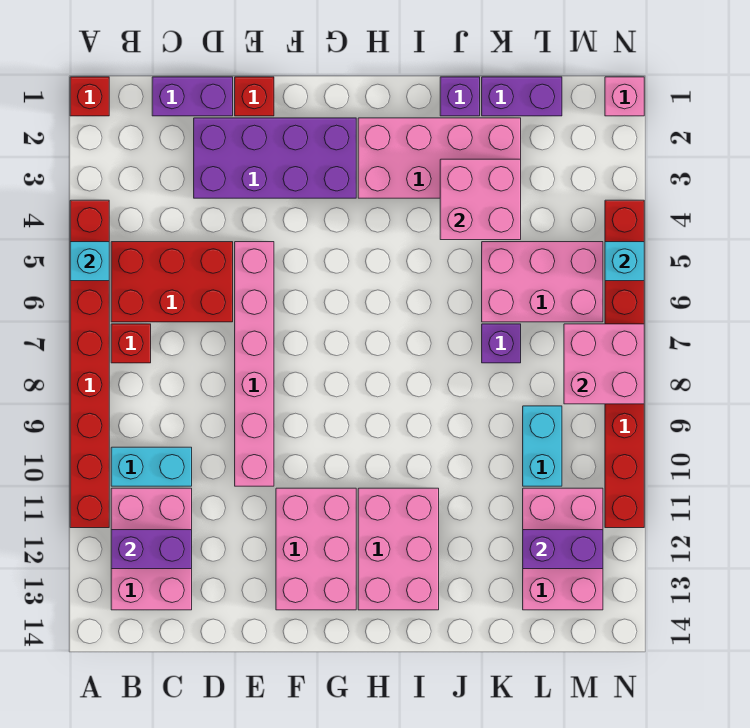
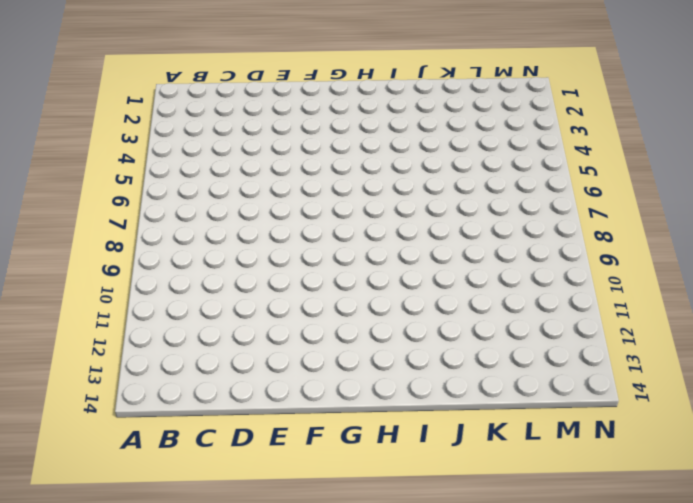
none -> red brick A1 level 1
none -> red brick A4:A11 level 1
none -> red brick B5:D6 level 1

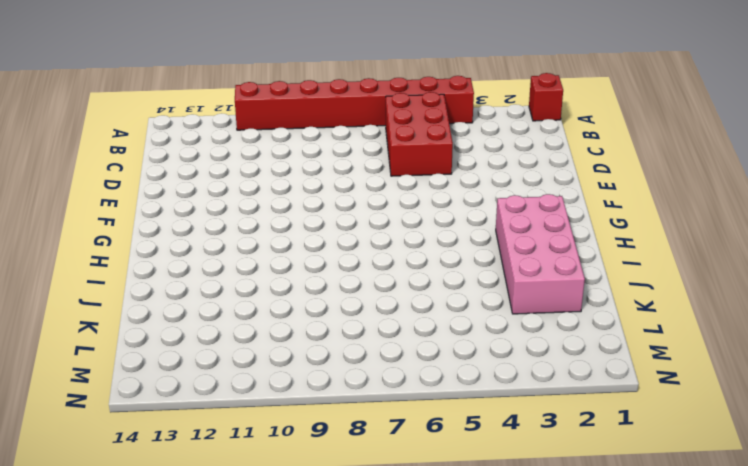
none -> red brick B7 level 1
none -> cyan brick B10:C10 level 1
none -> pink brick B11:C13 level 1

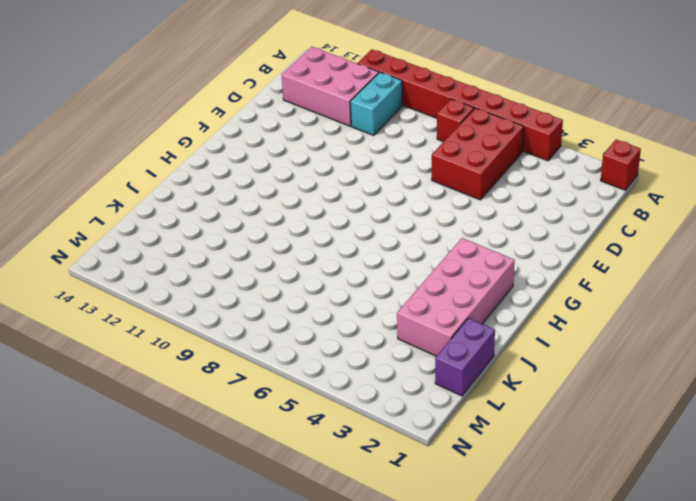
none -> purple brick C1:D1 level 1
none -> purple brick D2:G3 level 1
none -> red brick E1 level 1

